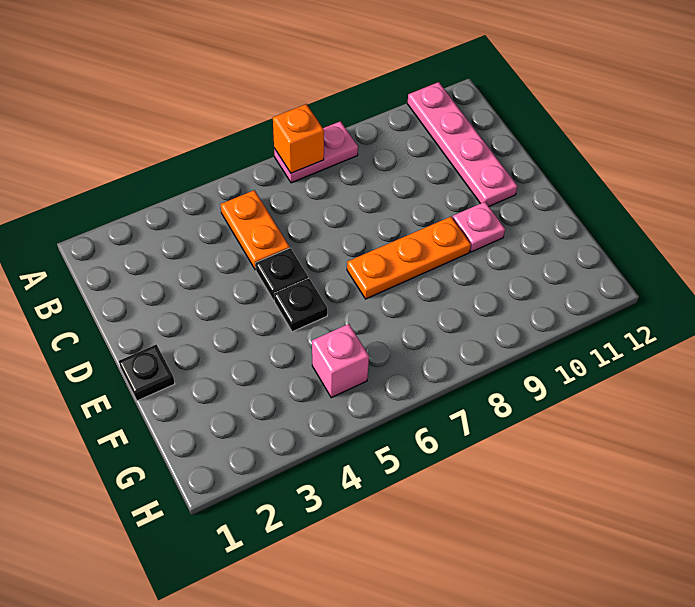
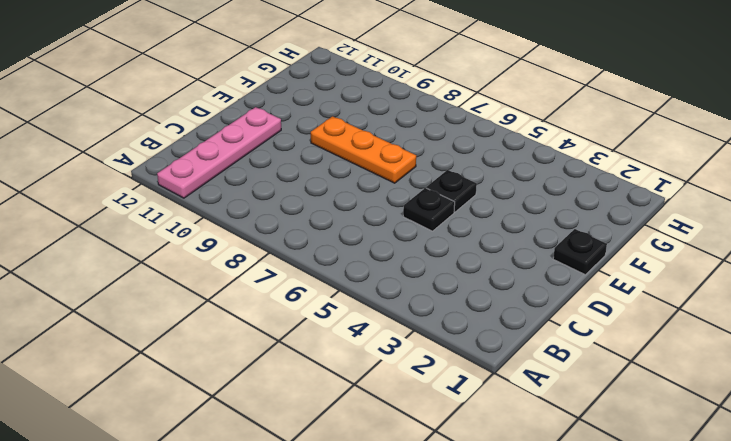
none -> pink plate A7:A8 level 1
none -> orange plate B5:C5 level 1

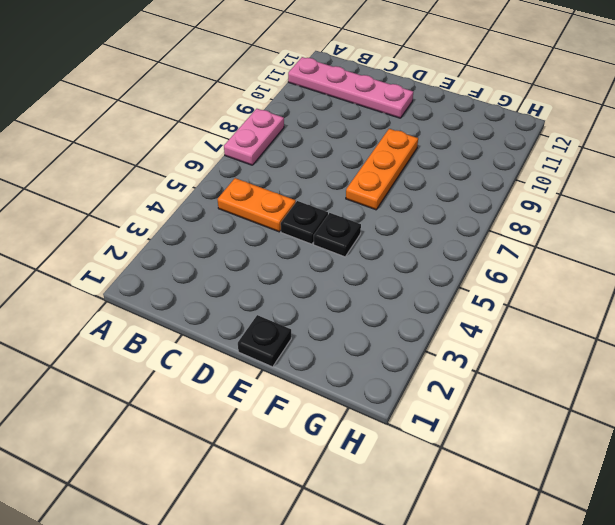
none -> pink plate E10 level 1
none -> pink brick G5 level 1

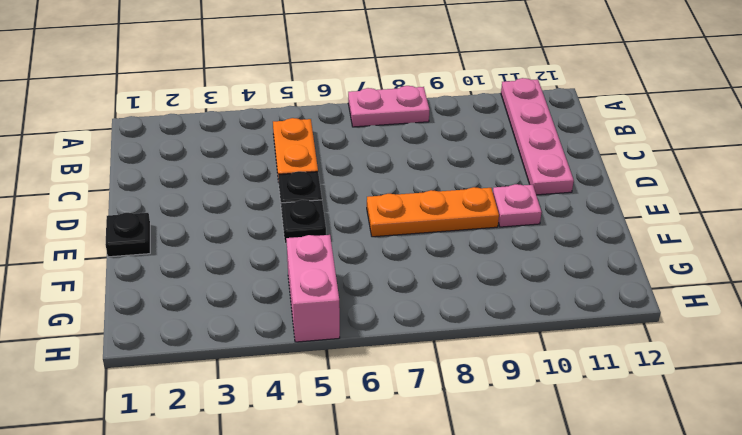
pink brick G5:H5 level 1 -> pink brick G5 level 1
none -> orange brick A7 level 2

